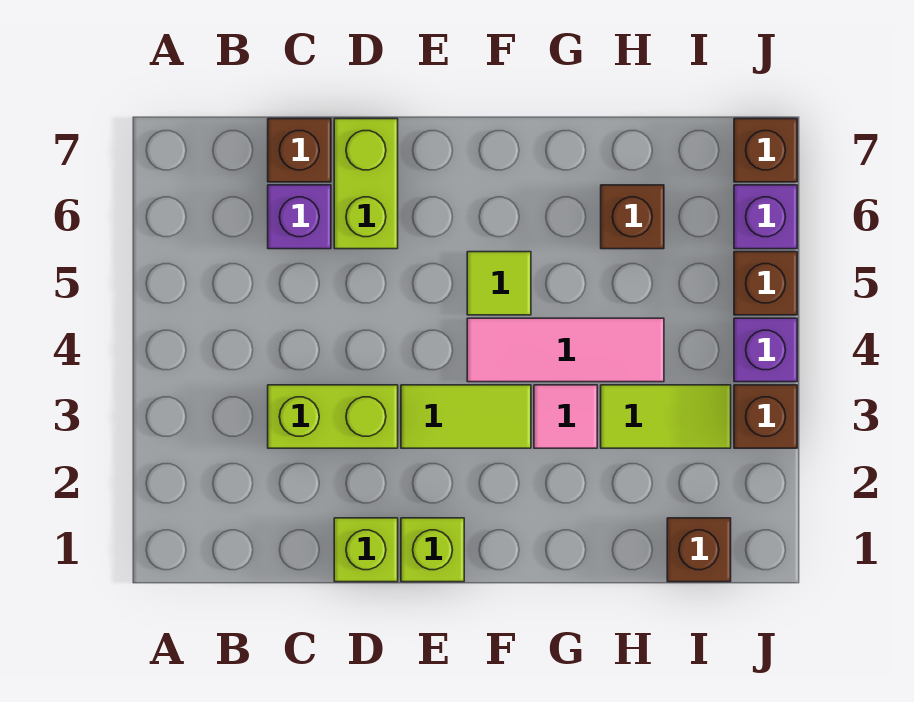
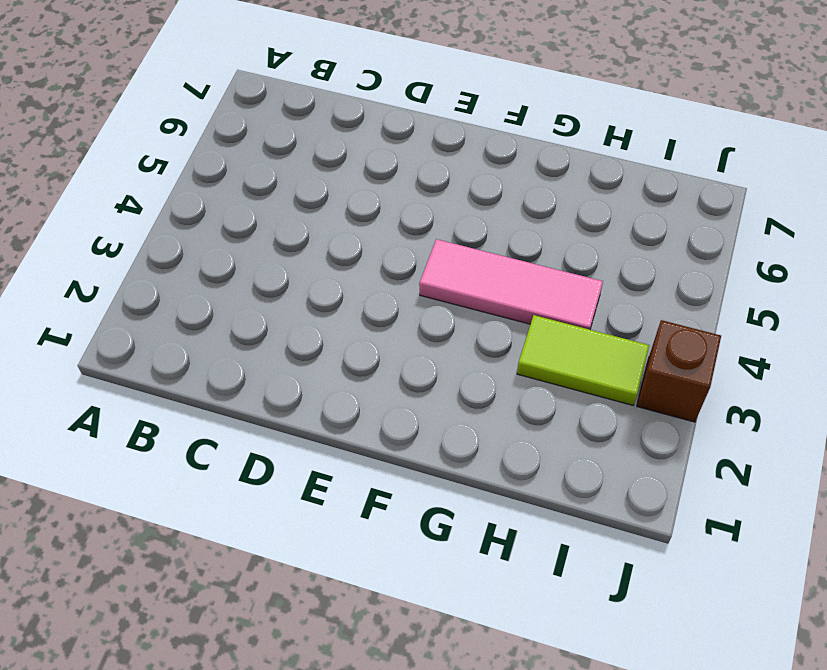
none -> lime brick C3:D3 level 1
none -> purple brick C6 level 1
none -> brown brick C7 level 1

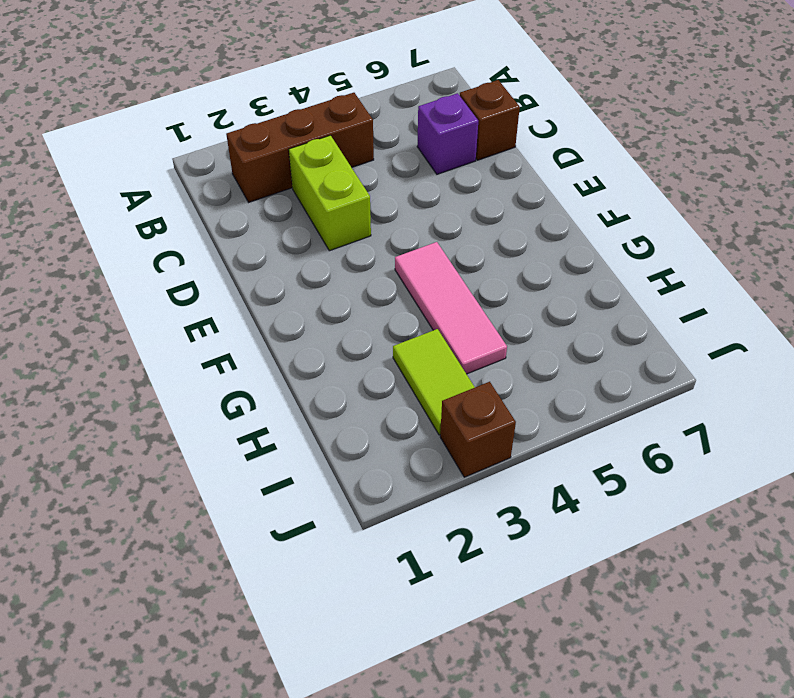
brown brick B2:B4 level 1 -> none
none -> lime brick D1 level 1
none -> lime brick D6:D7 level 1
none -> lime brick E1 level 1

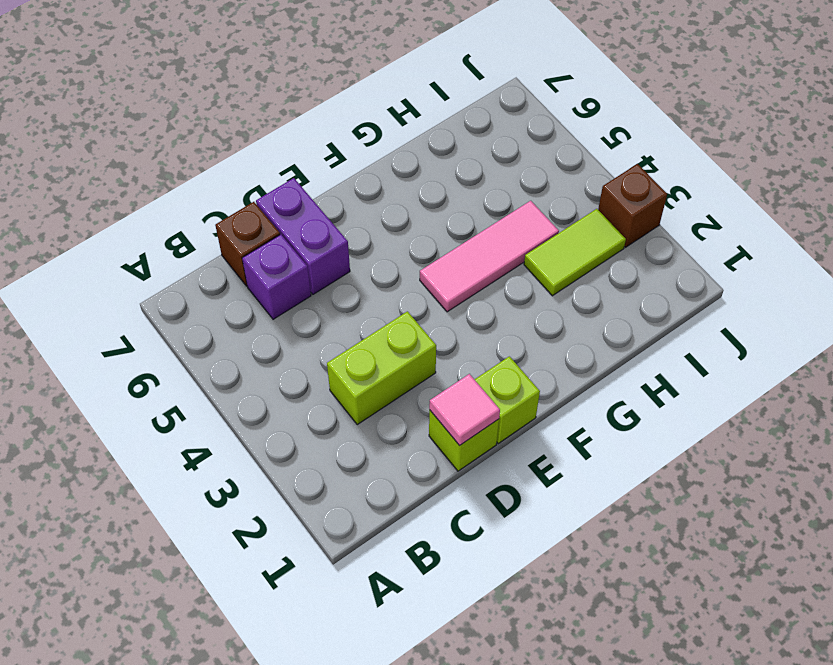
pink tile D1 level 2 -> pink tile G3 level 1
purple brick D6:D7 level 1 -> lime brick D6:D7 level 1
none -> lime tile E3:F3 level 1
none -> lime tile F5 level 1
none -> brown brick H6 level 1

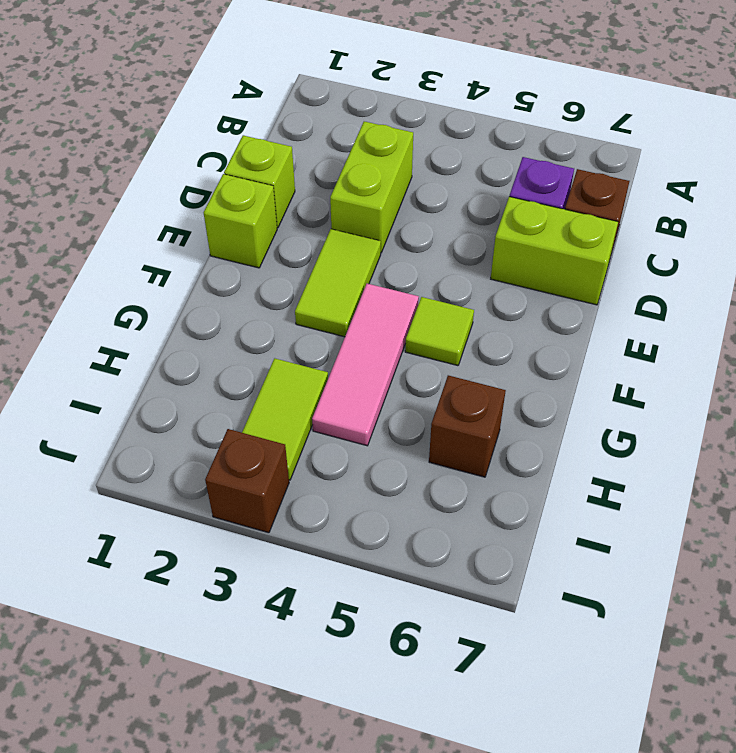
none -> pink tile G3 level 1
none -> brown brick I1 level 1
none -> purple brick J4 level 1

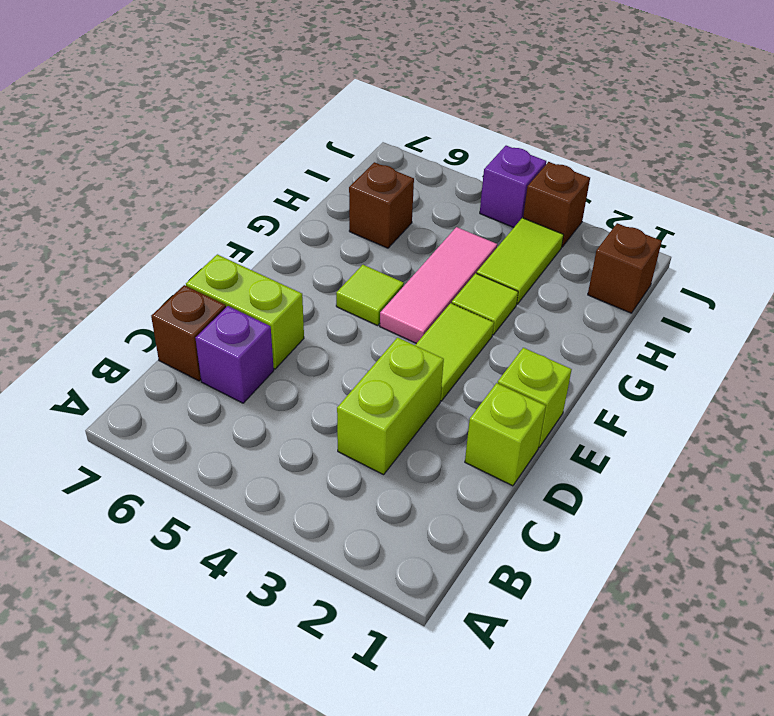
lime tile G3 level 1 -> pink tile G3 level 1
none -> brown brick J5 level 1
none -> purple brick J6 level 1
none -> brown brick J7 level 1

